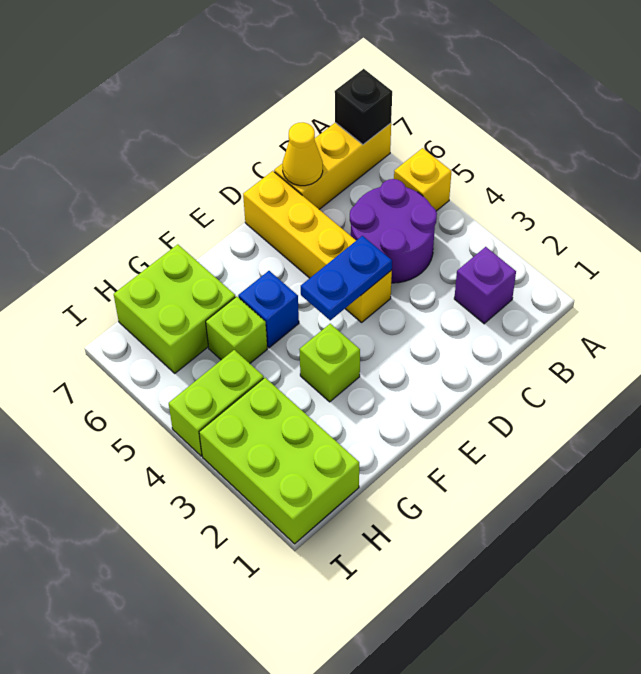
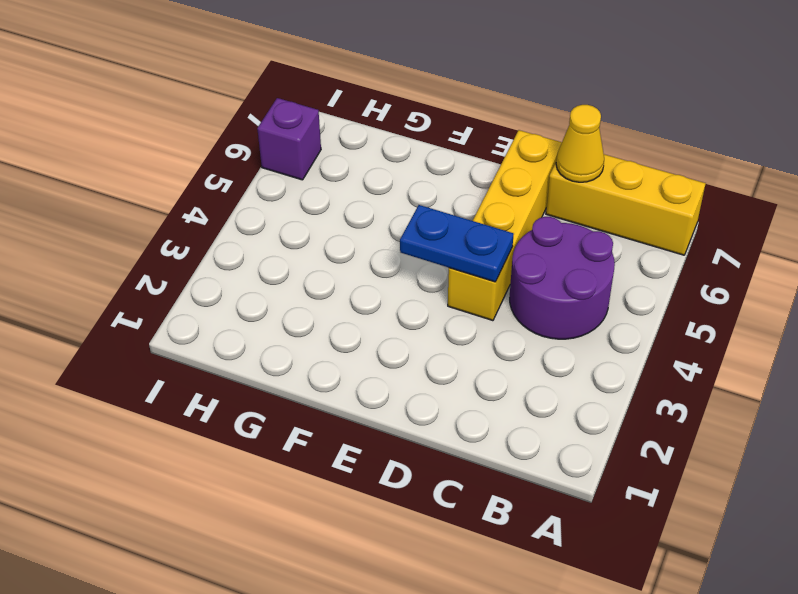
purple brick I6 level 1 -> purple brick B2 level 1
none -> yellow brick A5 level 1
none -> lime brick F3 level 1
none -> blue brick F5 level 1

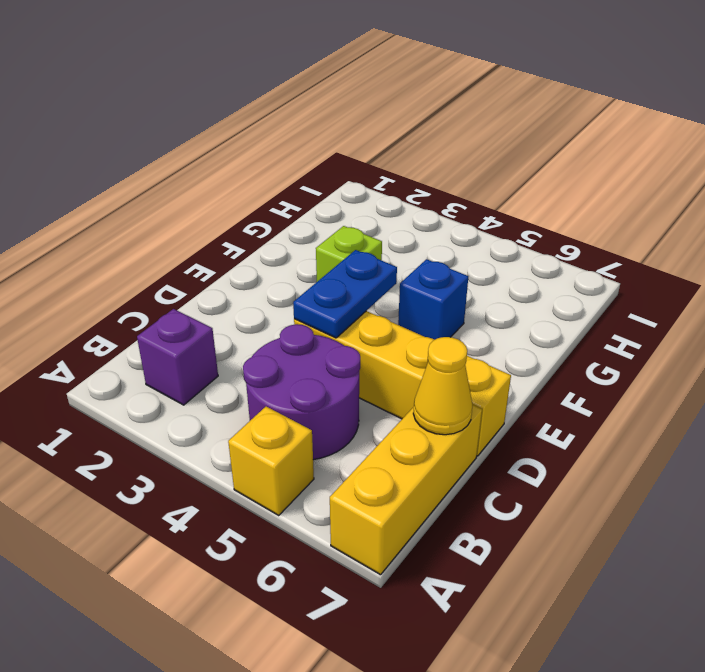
none -> lime brick G5 level 1
none -> lime brick G6:H7 level 1
none -> lime brick H1:I3 level 1

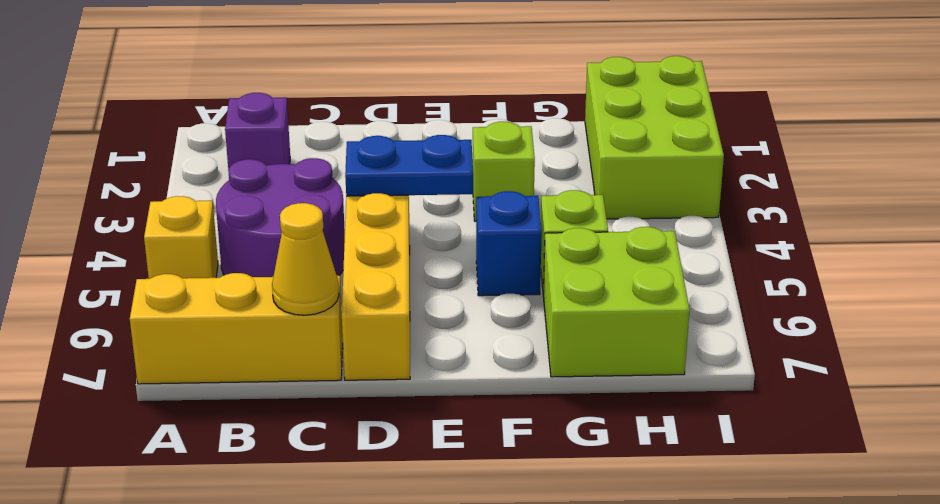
none -> lime brick H4:I4 level 1
none -> black brick A7 level 2

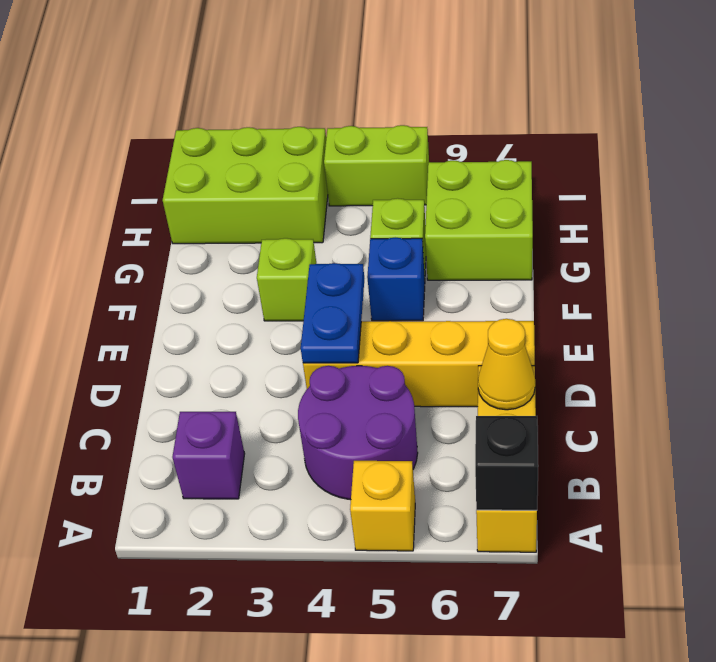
lime brick I4:I5 level 1 -> lime brick H4:I4 level 1

